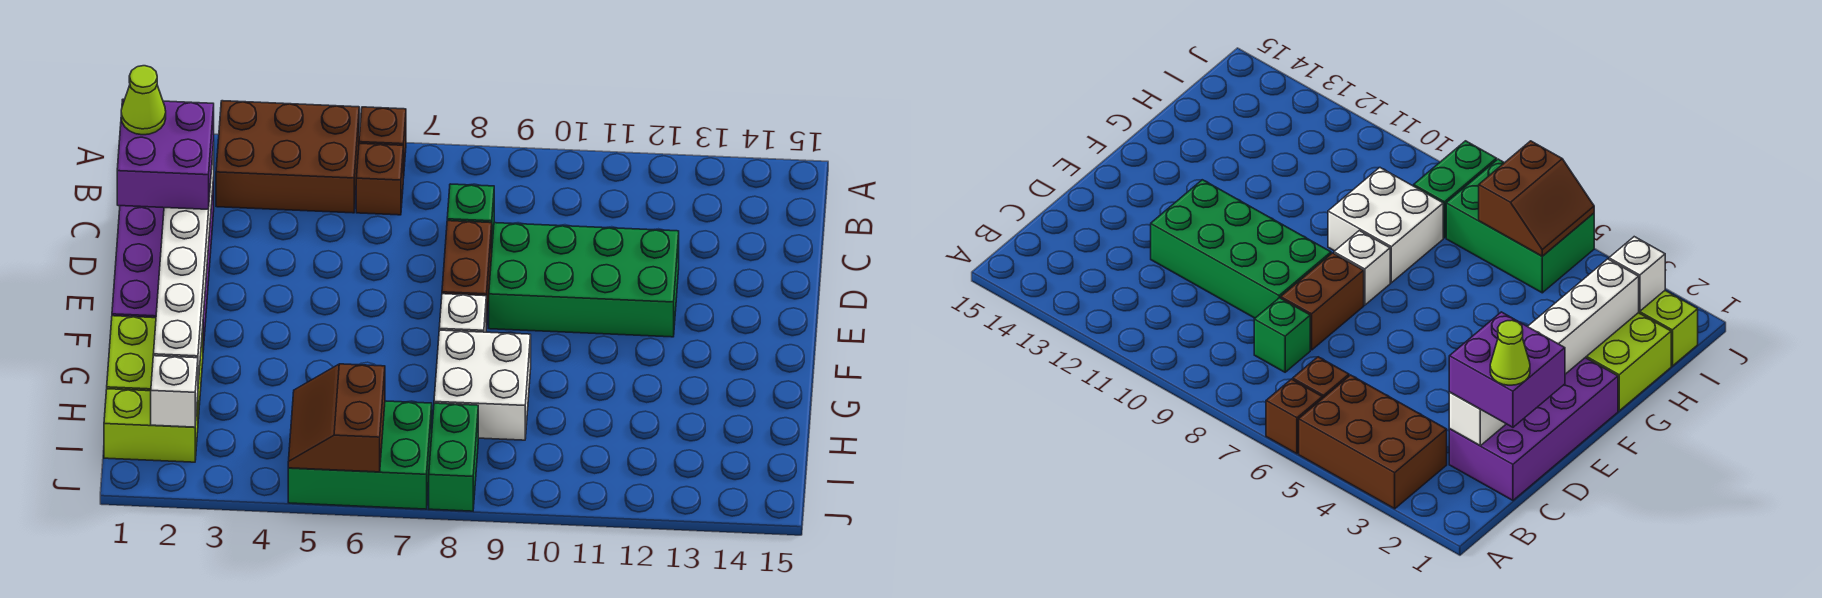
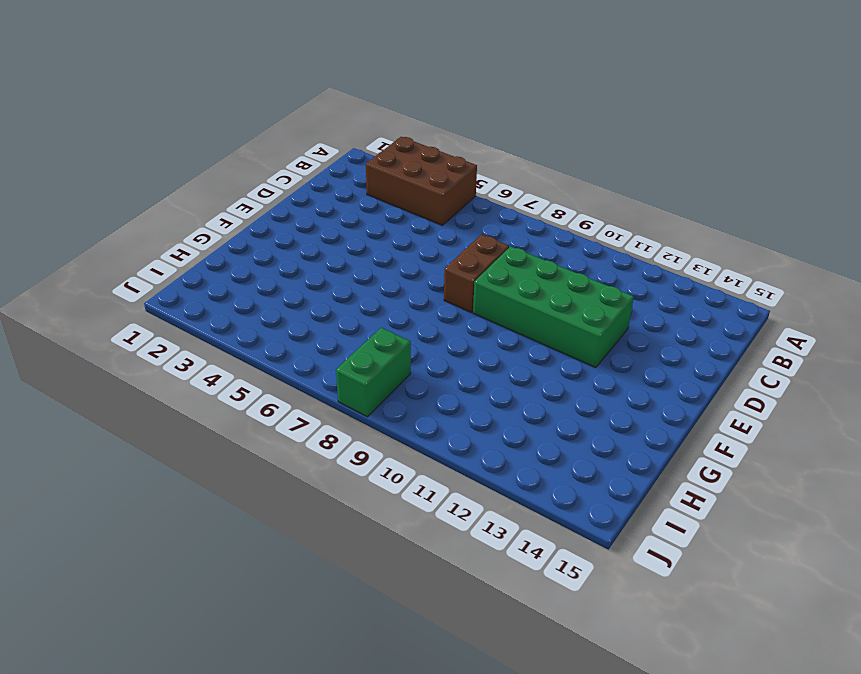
none -> brown brick A6 level 1
none -> brown brick B6 level 1
none -> purple brick C1:F2 level 1

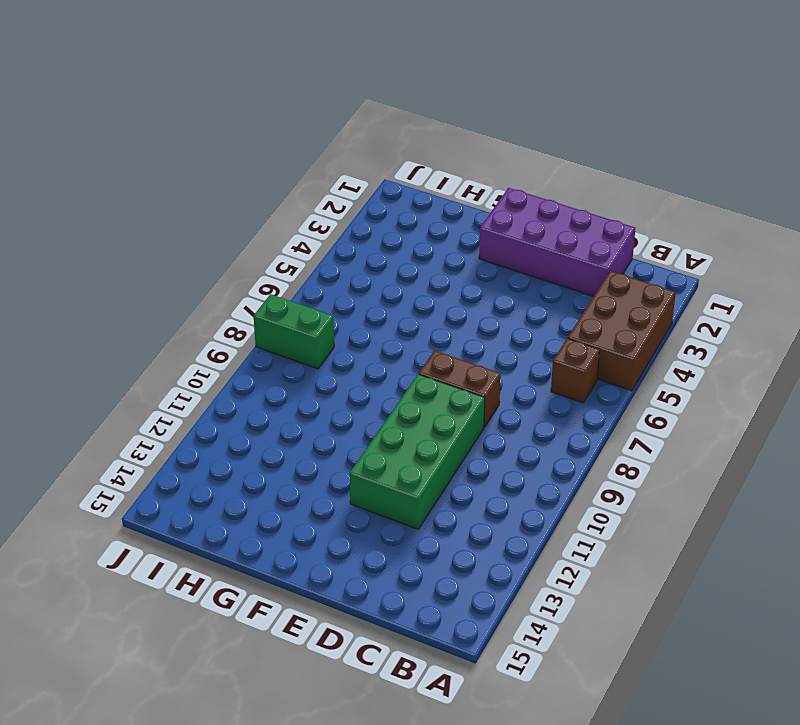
none -> brown brick A6 level 1
none -> green brick C8 level 1
none -> white brick F8 level 1

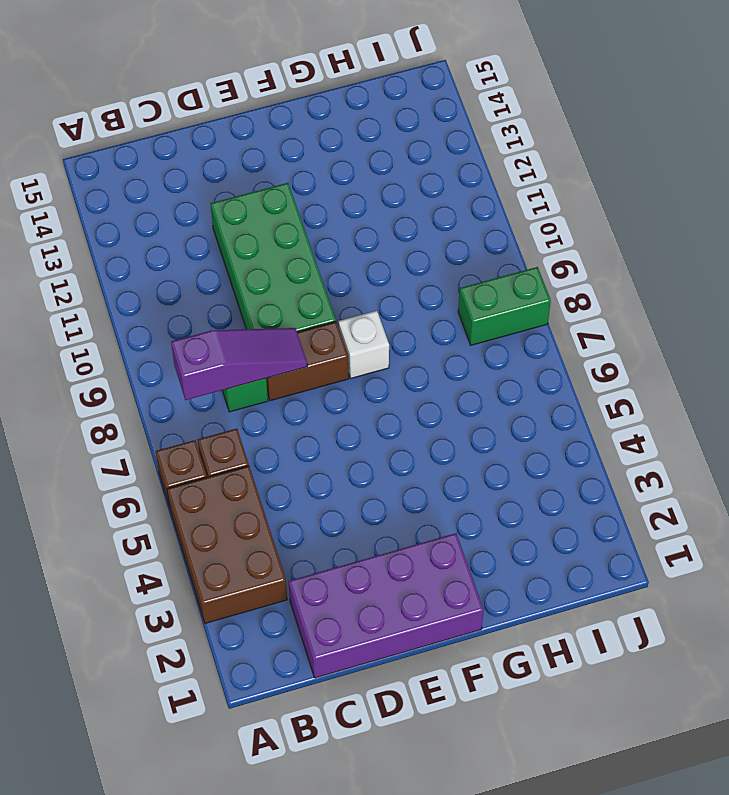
purple slope B8:D8 level 2 top B -> none
none -> lime brick G1:H2 level 1
none -> white brick G8:H9 level 1
none -> lime brick I1:I2 level 1

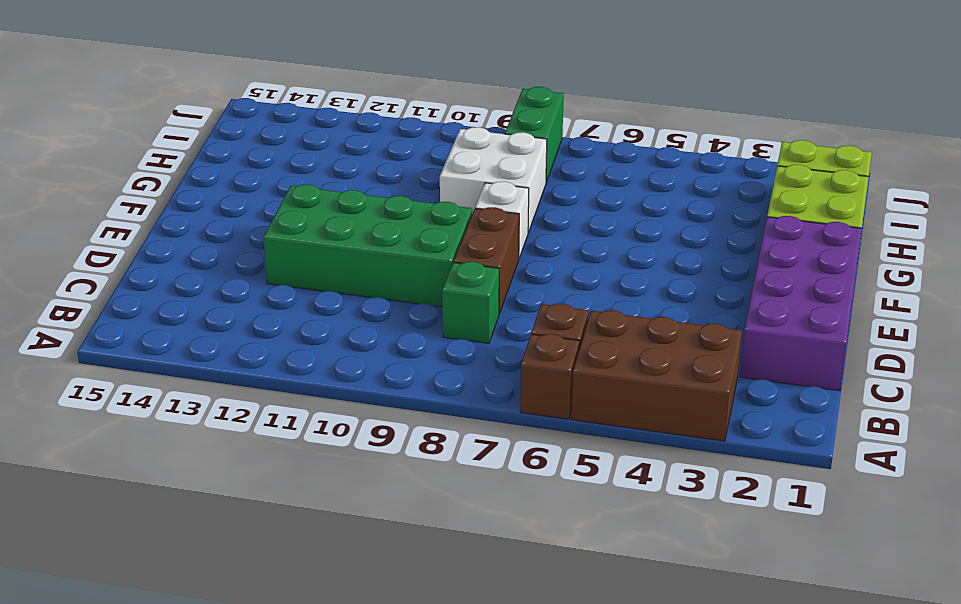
none -> green brick I5:J7 level 1
none -> white brick C2:H2 level 2
none -> white brick I2 level 2

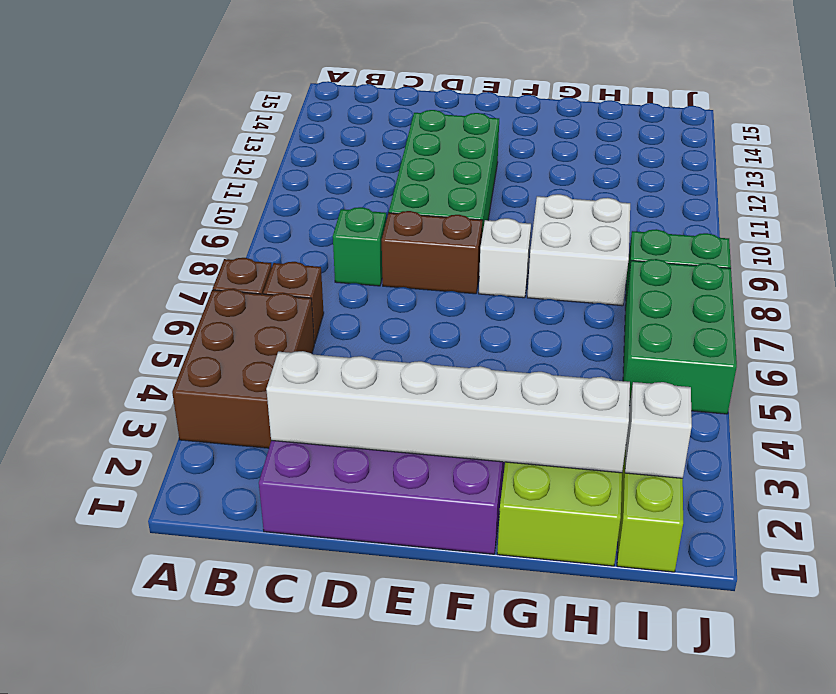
none -> brown slope I5:J6 level 2 top 6
none -> purple brick C1:D2 level 3
none -> lime cone C1 level 4

